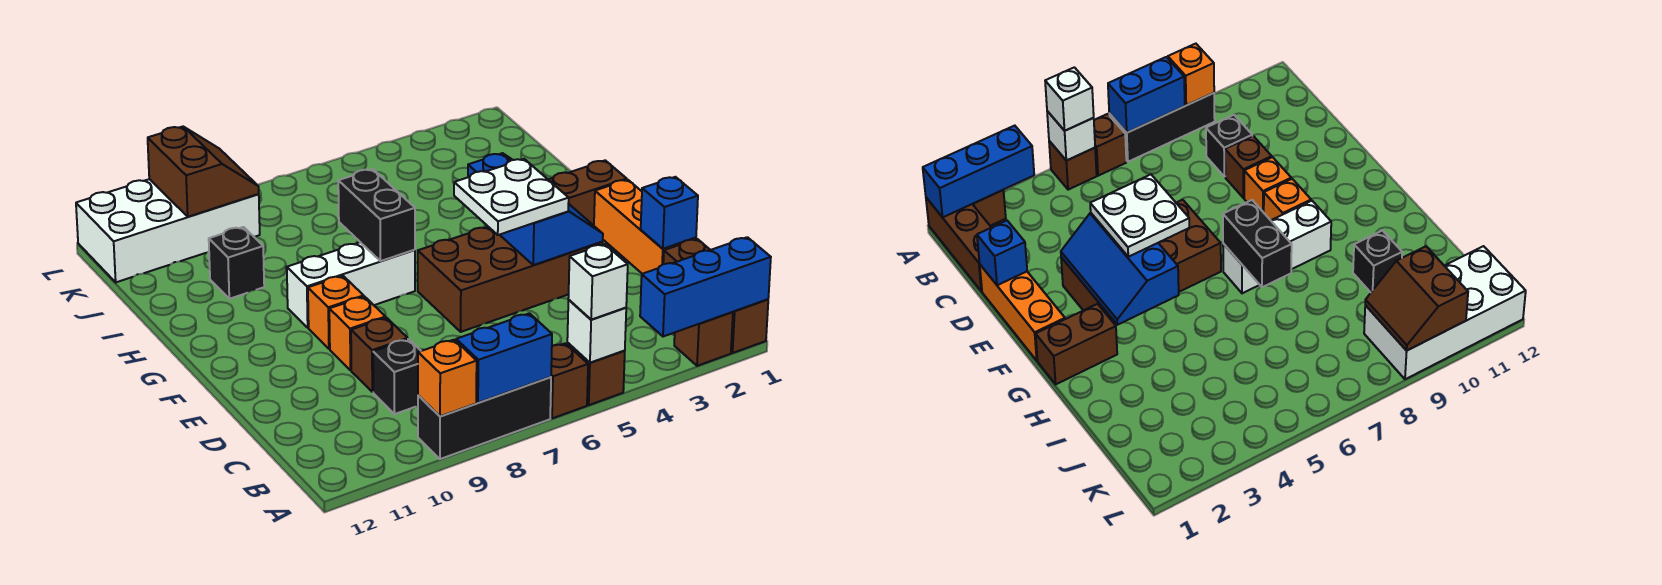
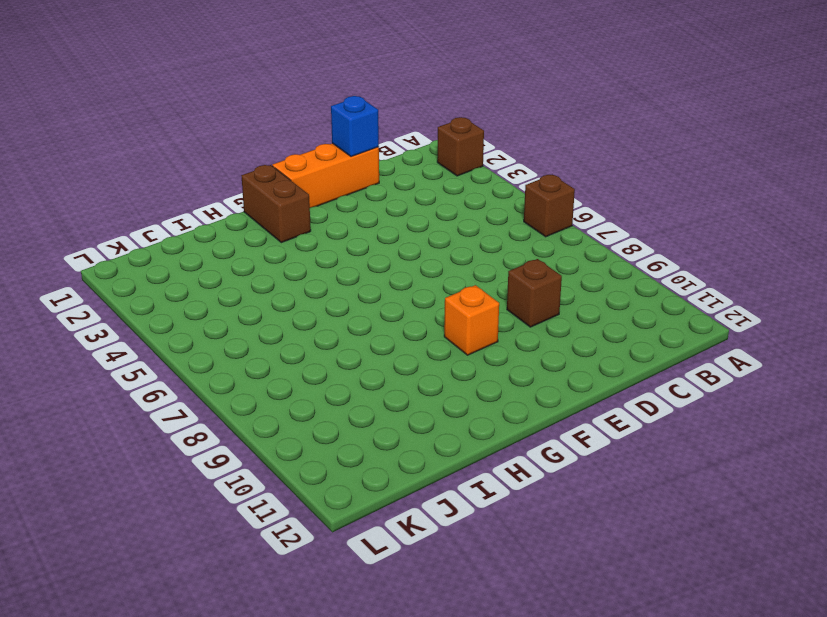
none -> brown brick A1:C1 level 1
none -> brown brick A5 level 1
none -> black brick A7:A9 level 1

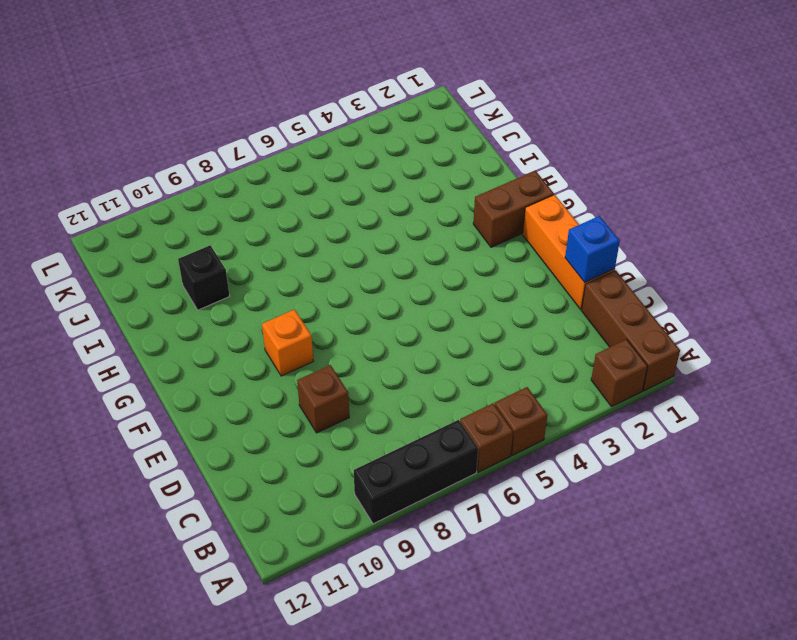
none -> black brick C9 level 1
none -> brown brick E3:F6 level 1
none -> orange brick E9 level 1

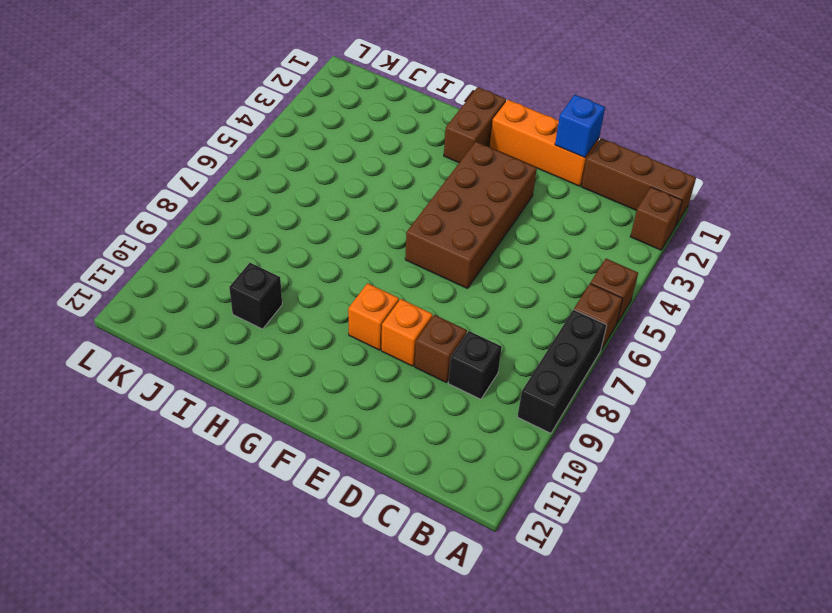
none -> white brick G7:G9 level 1
none -> white brick K9:L12 level 1
none -> blue brick A1:A3 level 2

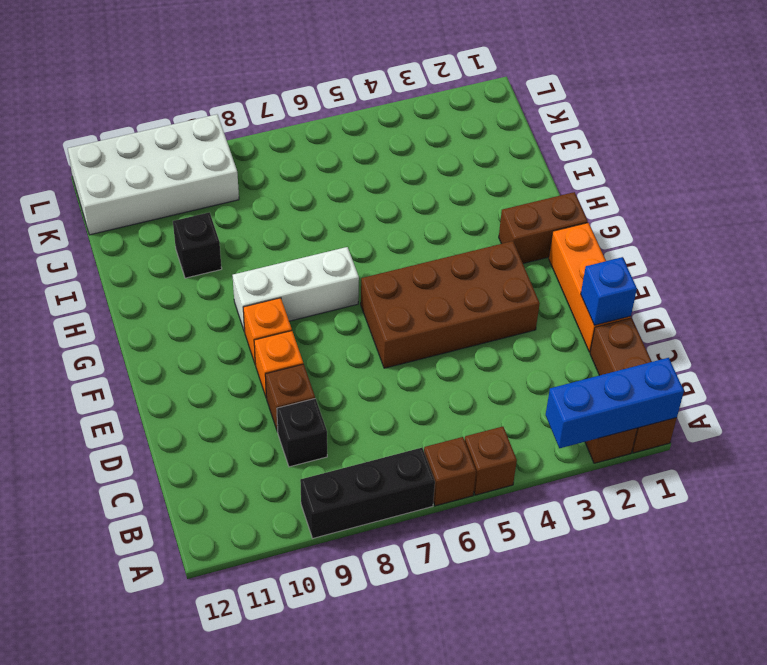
none -> white brick A5 level 2
none -> blue brick A7:A8 level 2
none -> orange brick A9 level 2

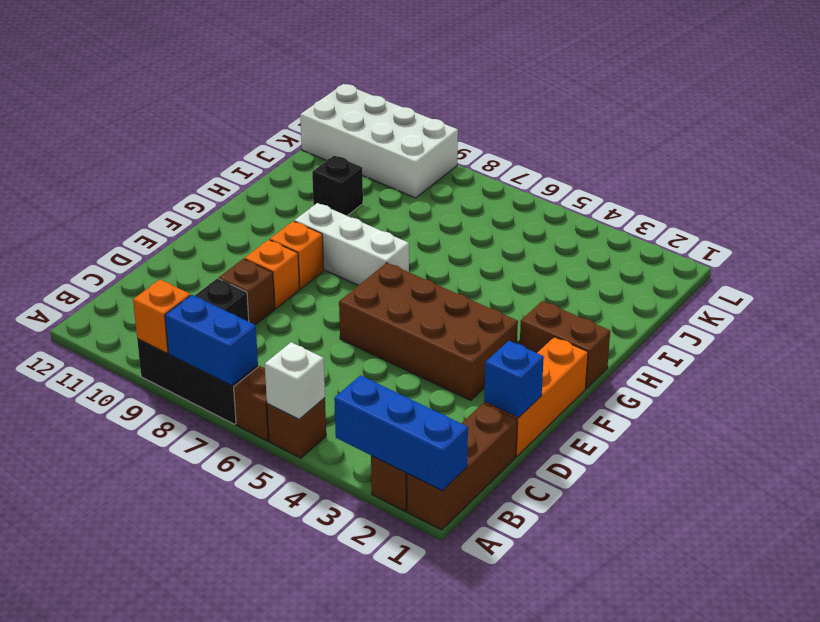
none -> blue slope E3:G4 level 2 top 4
none -> black brick G7:H7 level 2
none -> brown slope K9:L10 level 2 top 10

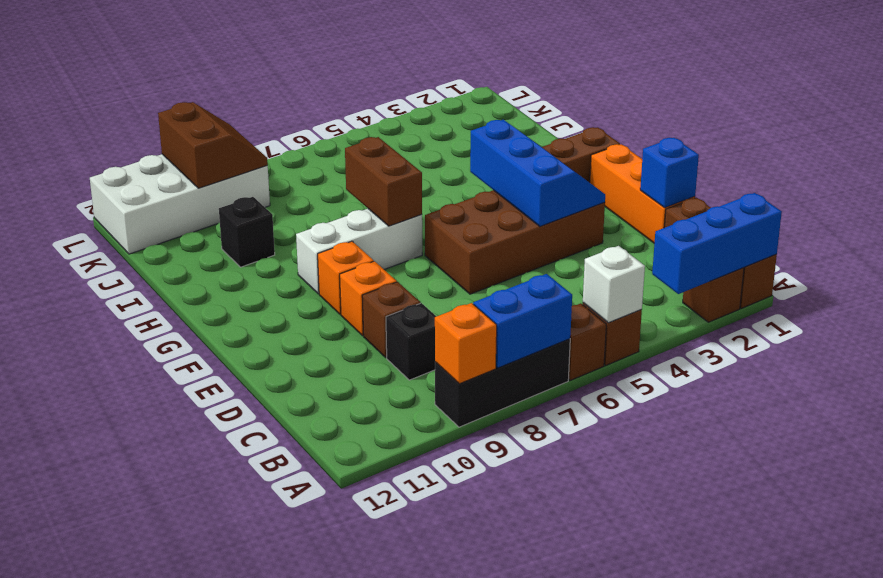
brown brick G7:H7 level 2 -> black brick G7:H7 level 2
none -> white brick A5 level 3
none -> white plate E4:F5 level 3

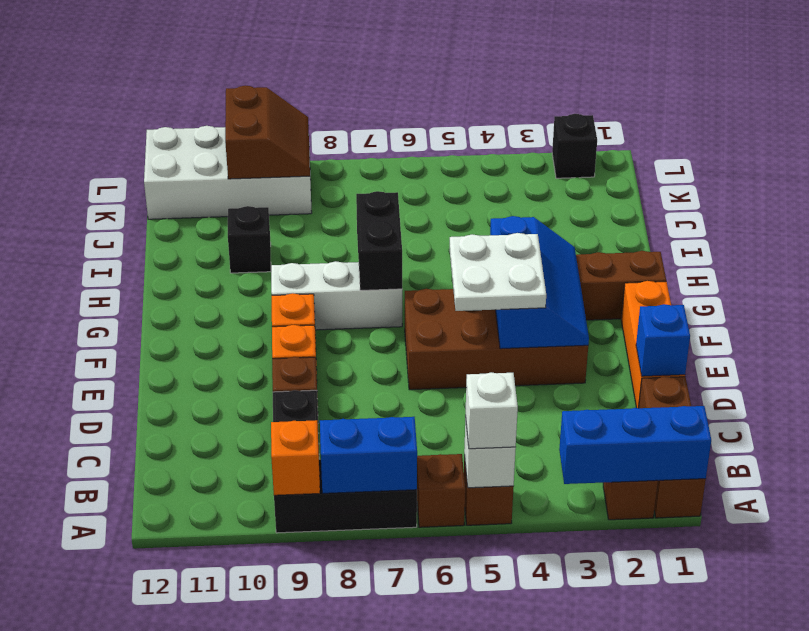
black brick L2 level 1 -> none

